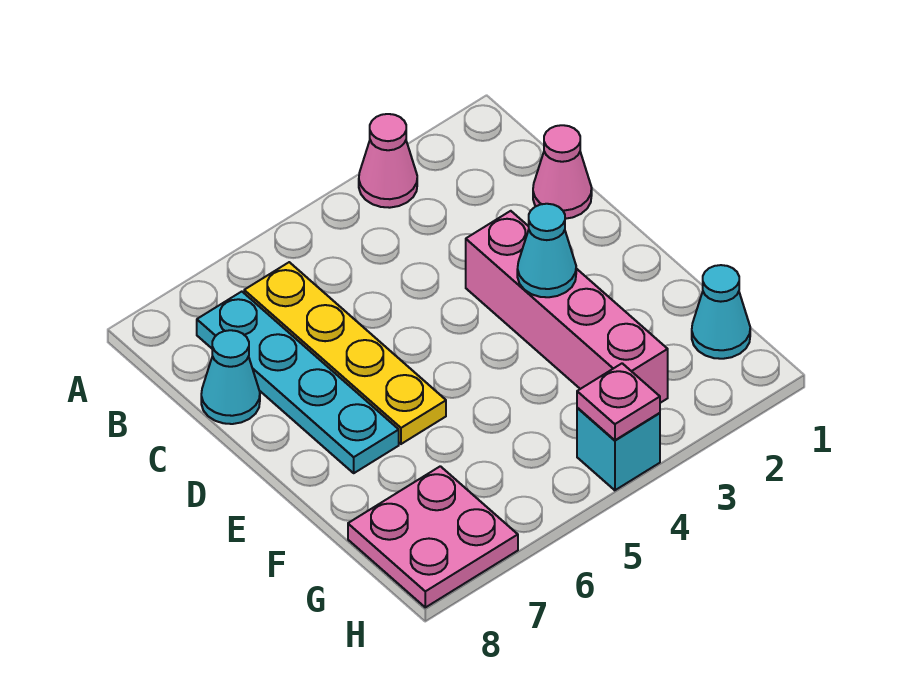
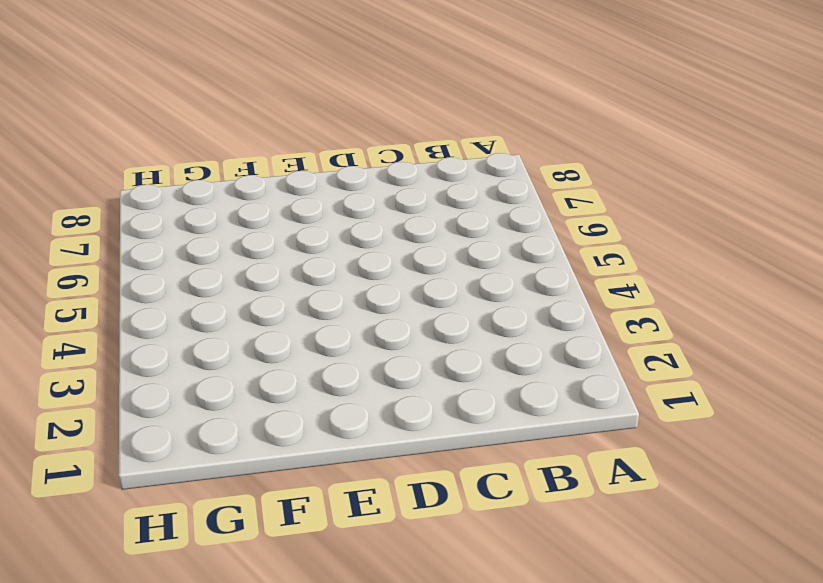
none -> pink cone A3 level 1
none -> yellow plate B6:E6 level 1

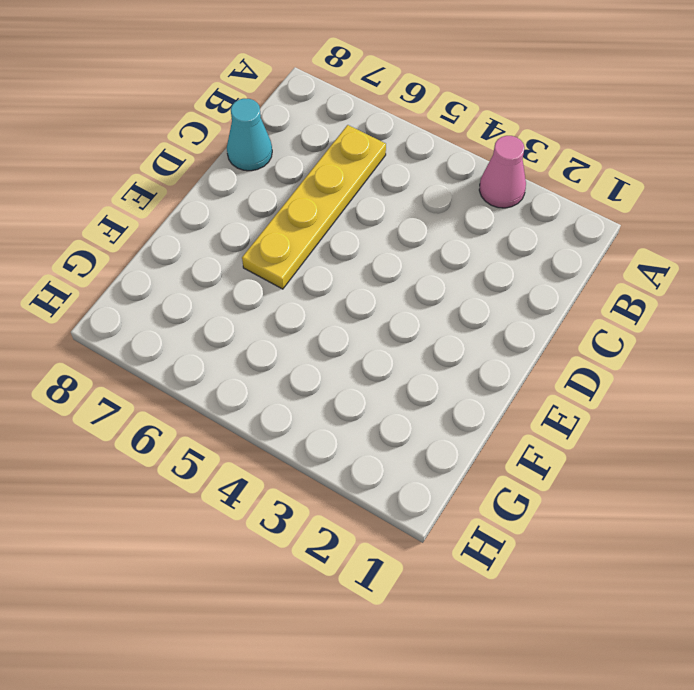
none -> cyan plate B7:E7 level 1
none -> pink cone C1 level 1

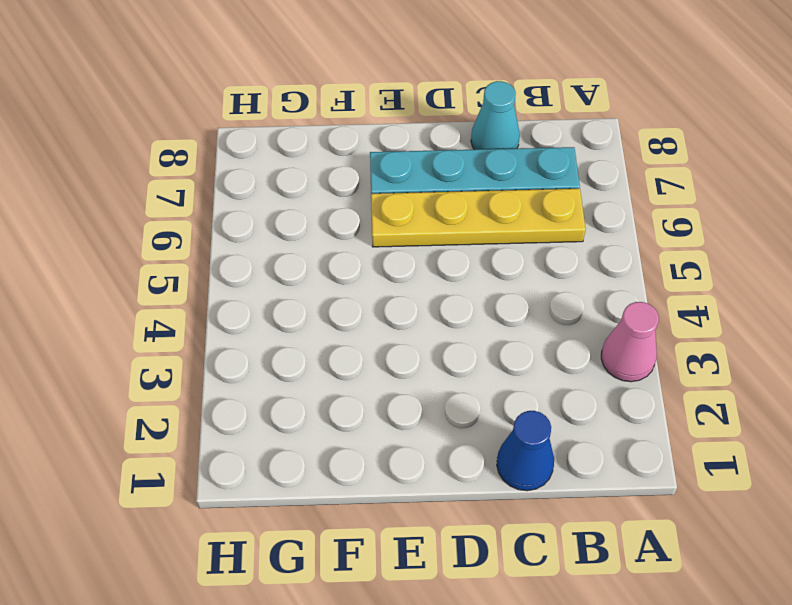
blue cone C1 level 1 -> pink cone C1 level 1
none -> pink brick D3:G3 level 1
none -> cyan cone G1 level 1

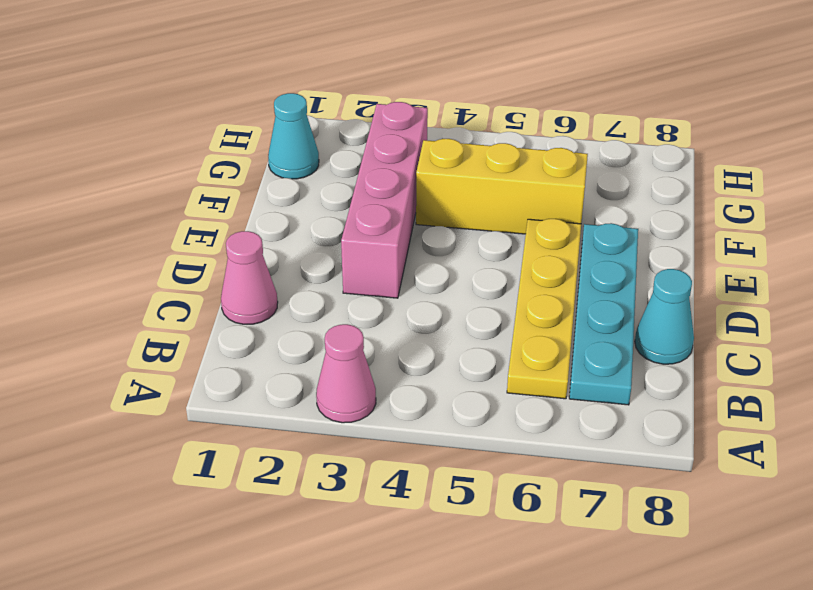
yellow brick F4:F6 level 1 -> none
none -> pink plate G7:H8 level 1
none -> cyan brick H4 level 1

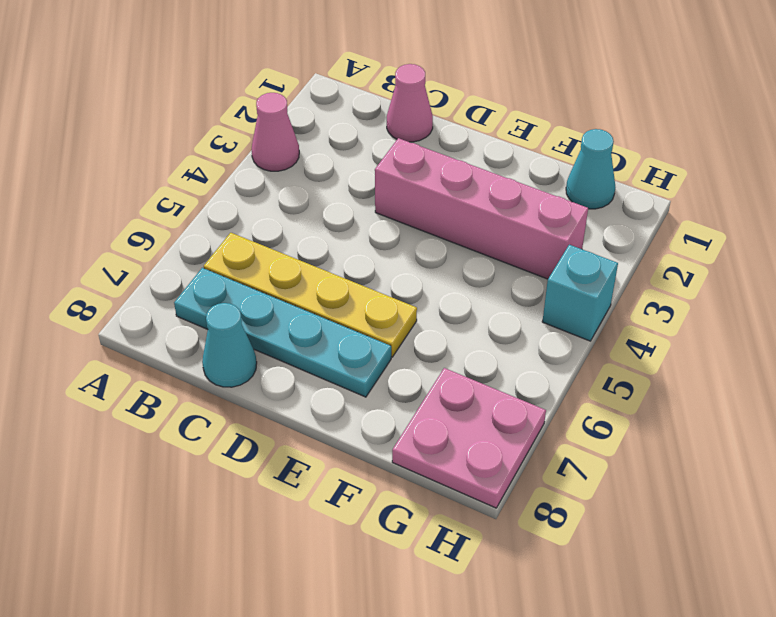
none -> cyan cone E3 level 2
none -> pink plate H4 level 2

